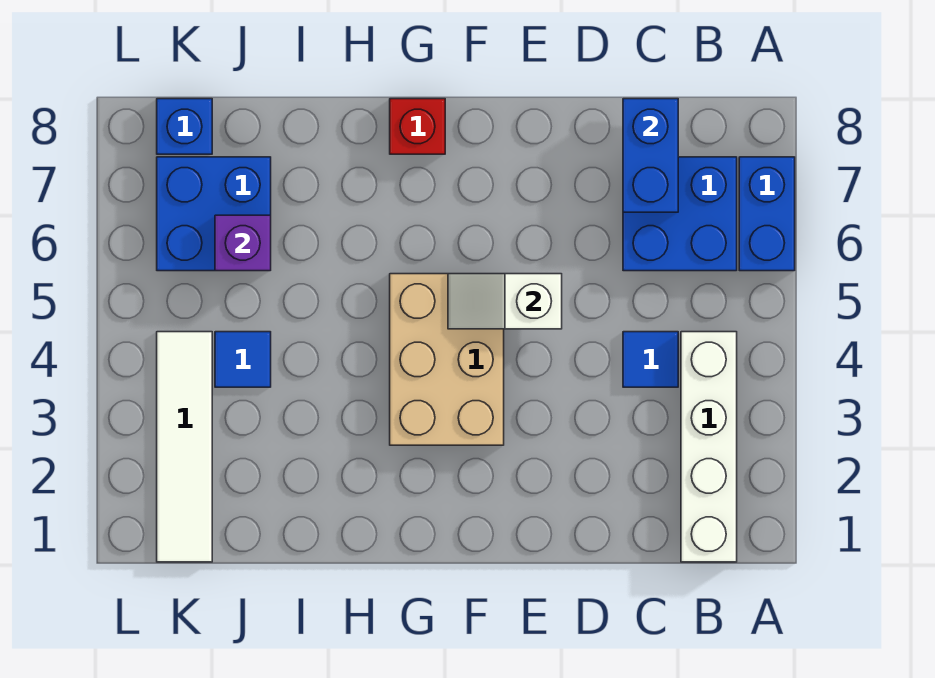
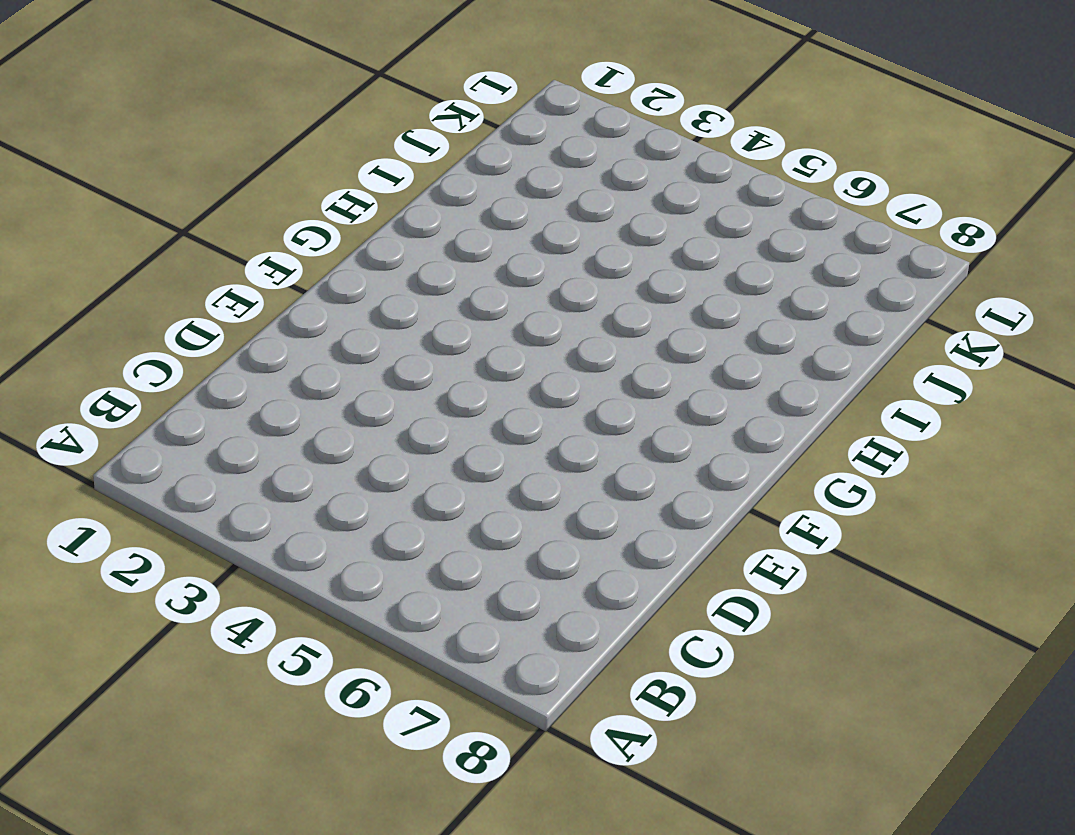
none -> blue brick A6:A7 level 1
none -> white brick B1:B4 level 1
none -> blue brick B6:C7 level 1

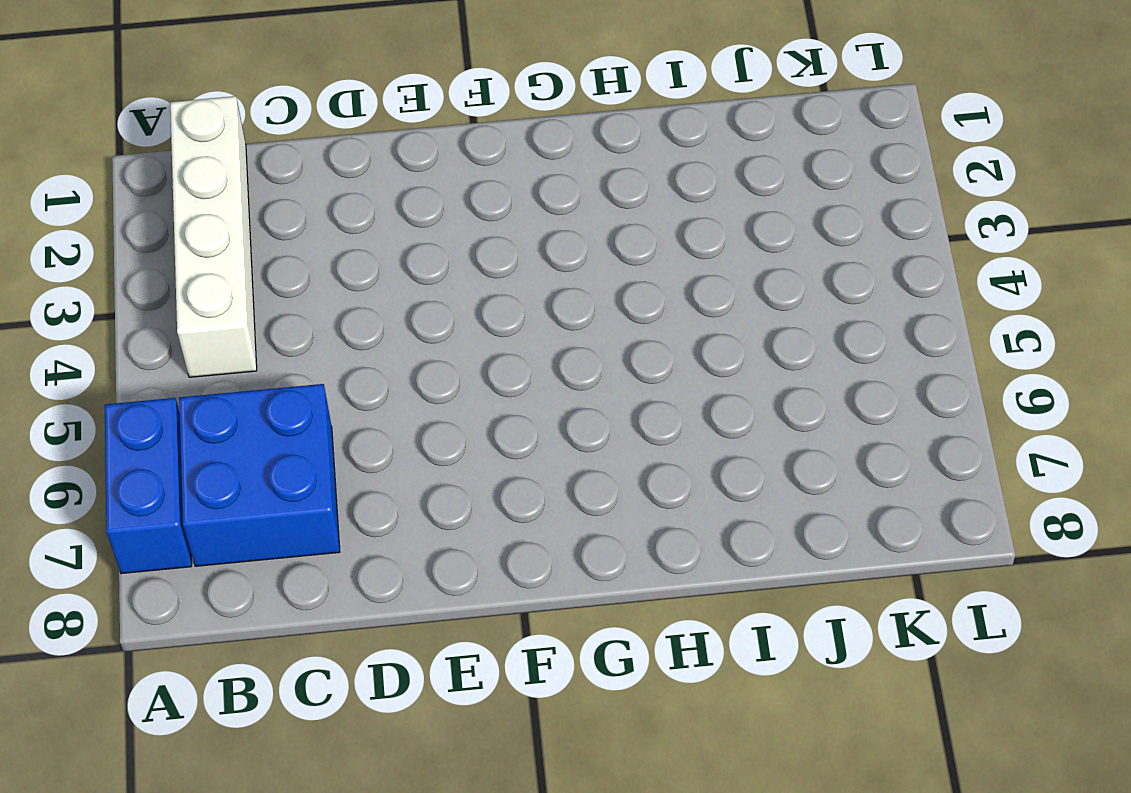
none -> blue tile C4 level 1
none -> tan brick F3:G5 level 1
none -> red brick G8 level 1

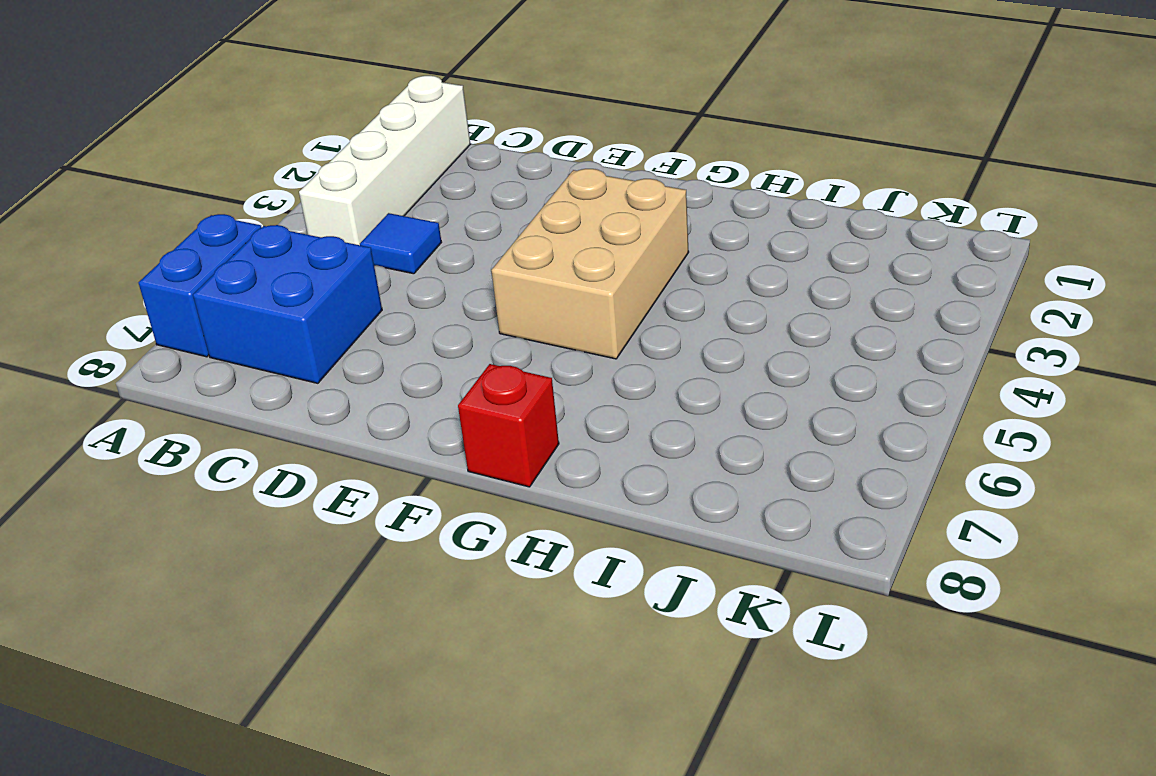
none -> blue tile J4 level 1
none -> blue brick J6:K7 level 1
none -> white tile K1:K4 level 1

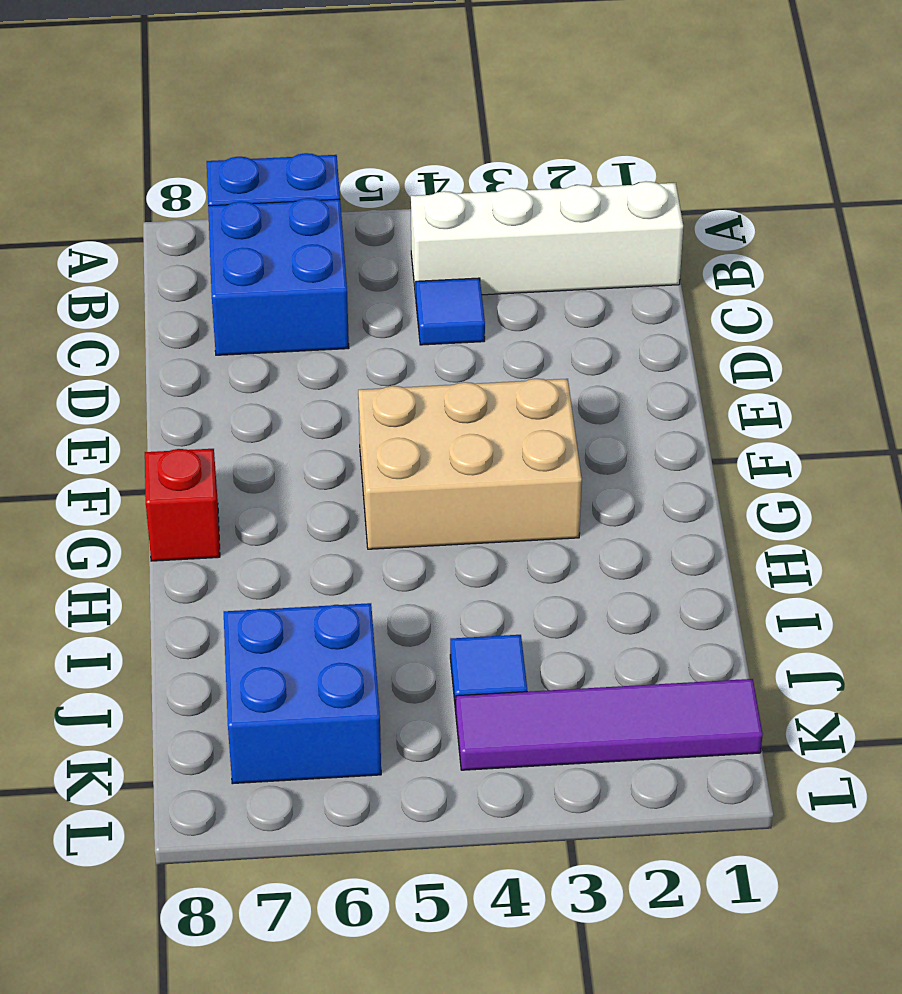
purple tile K1:K4 level 1 -> white tile K1:K4 level 1
none -> blue brick K8 level 1
none -> blue brick C7:C8 level 2
none -> white slope E5:F5 level 2 top E

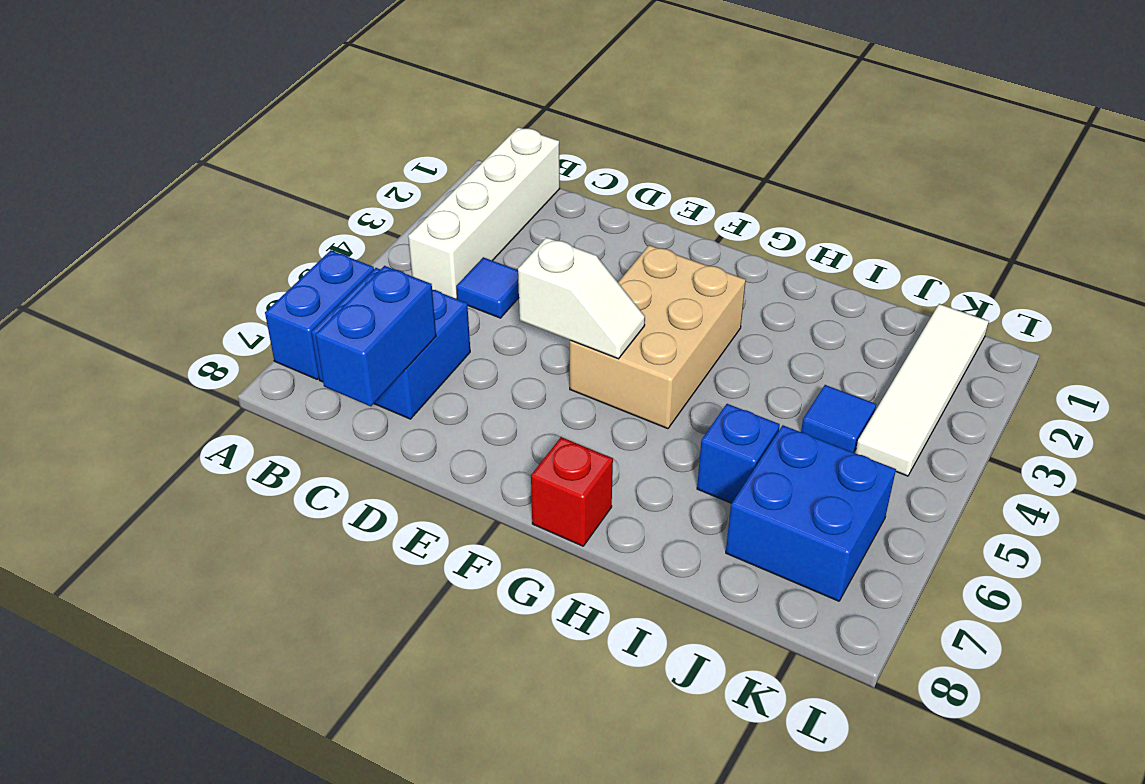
blue brick I6 level 1 -> blue brick K8 level 1
none -> purple brick J6 level 2

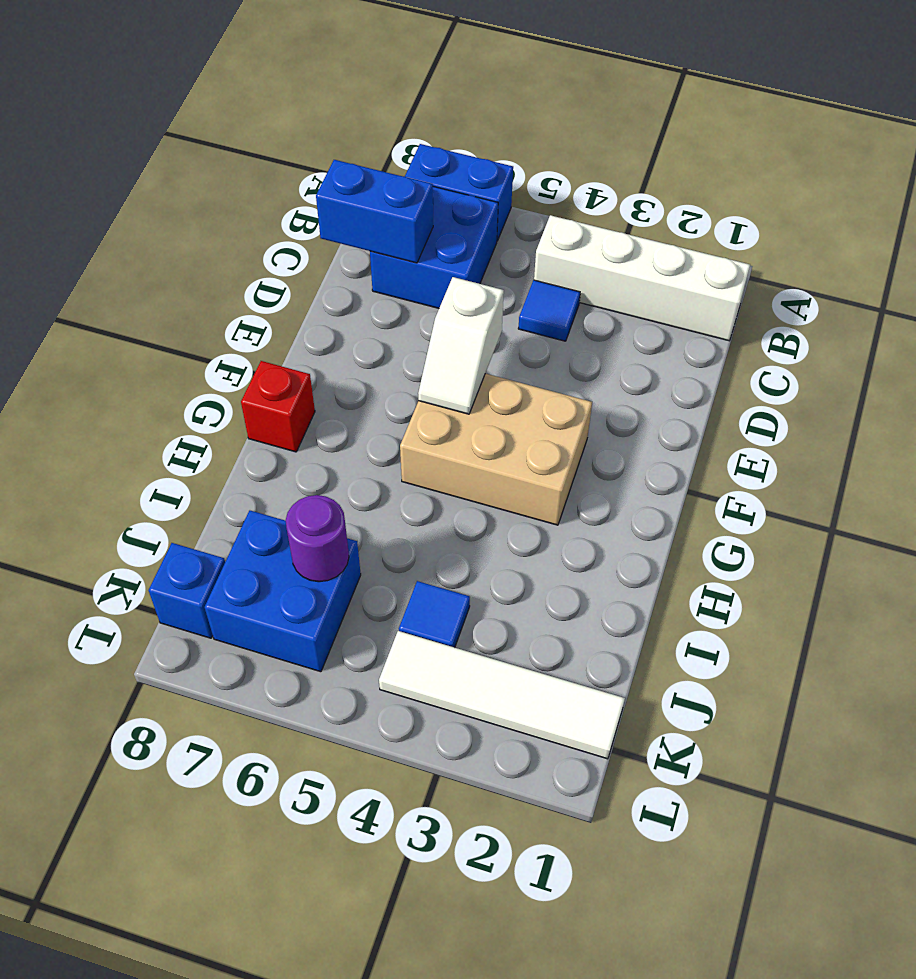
purple round brick J6 level 2 -> purple brick J6 level 2

